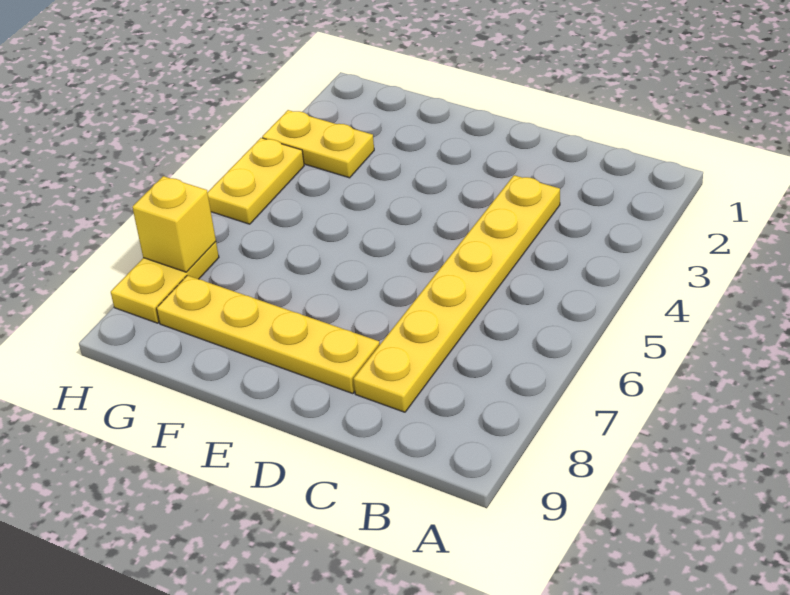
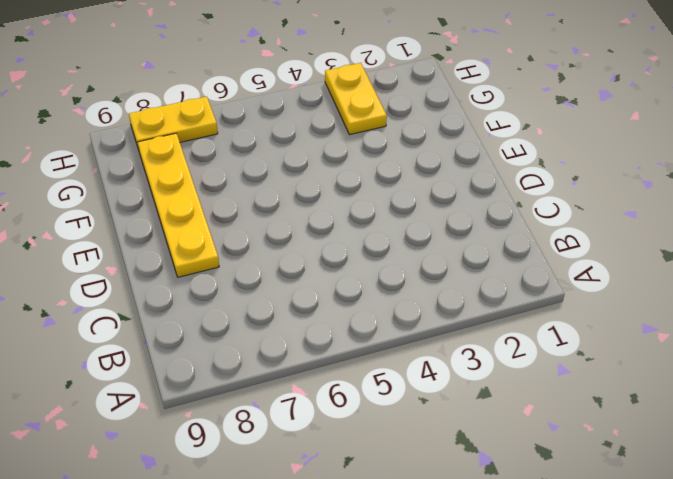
none -> yellow plate C3:C8 level 1
none -> yellow plate H4:H5 level 1

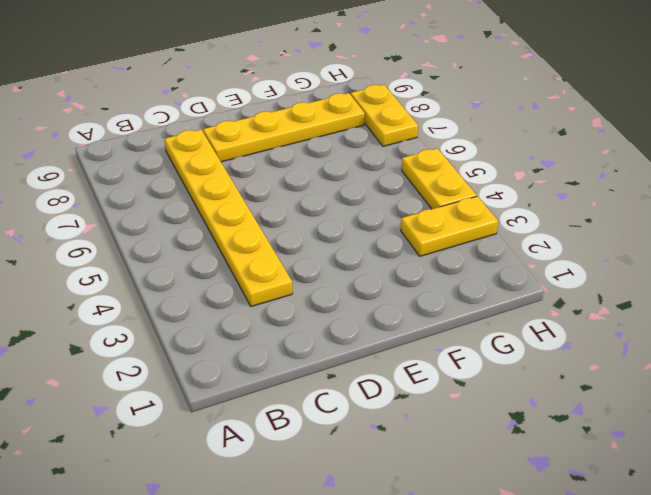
none -> yellow brick H7 level 2

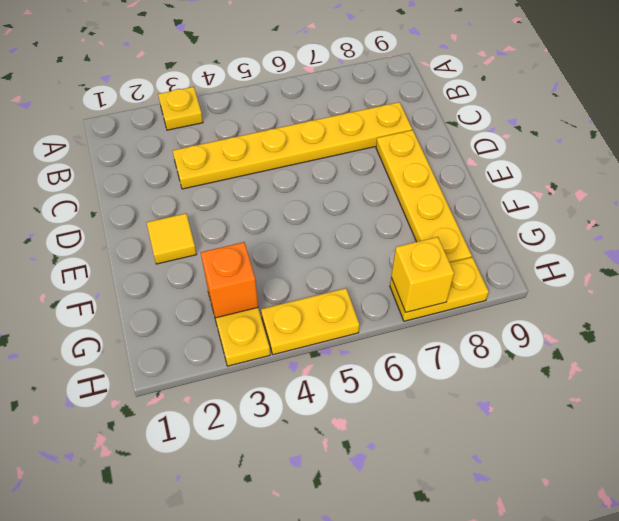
yellow plate A3 level 1 -> none
yellow tile E2 level 1 -> none
orange brick G3 level 2 -> none

